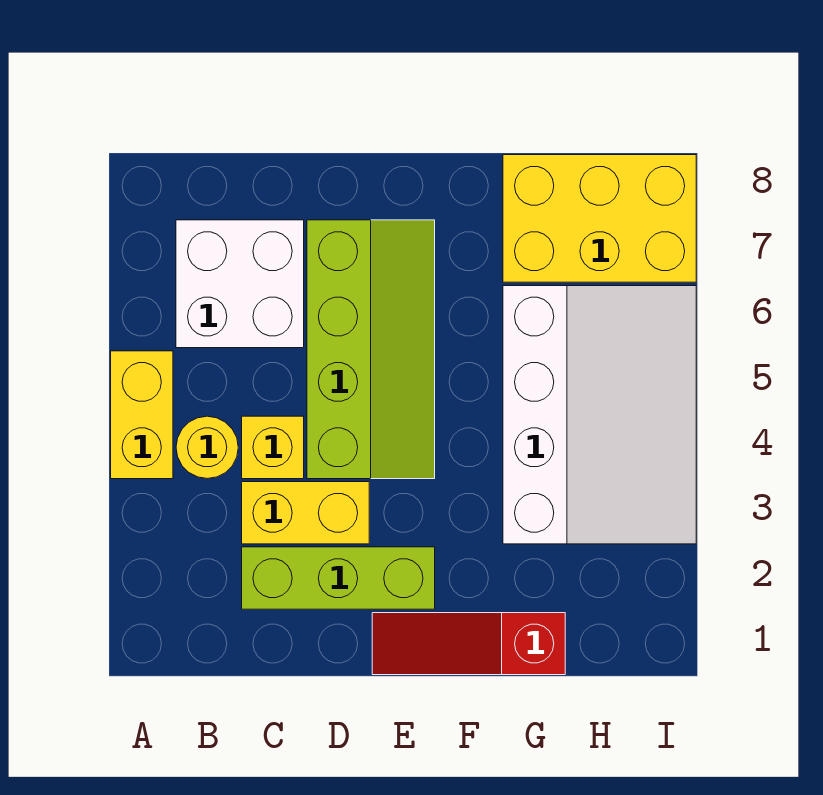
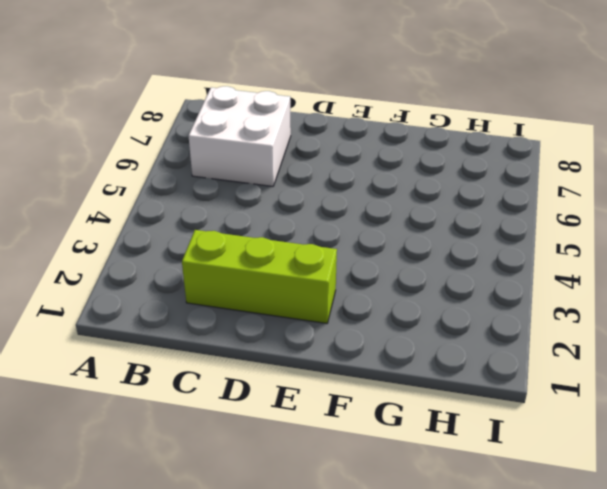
none -> yellow brick A4:A5 level 1
none -> yellow round brick B4 level 1

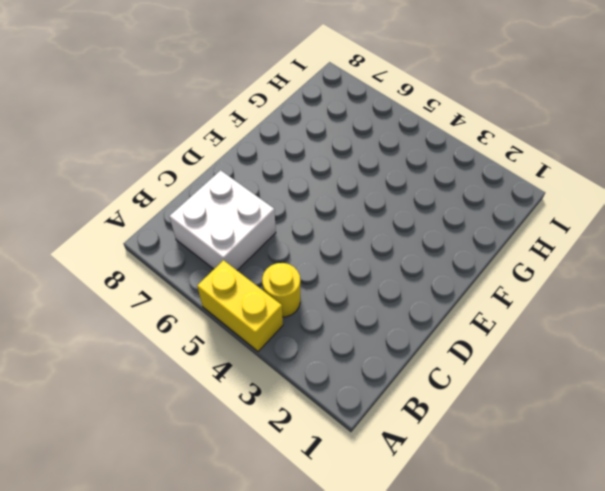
none -> lime brick C2:E2 level 1
none -> yellow brick C3:D3 level 1

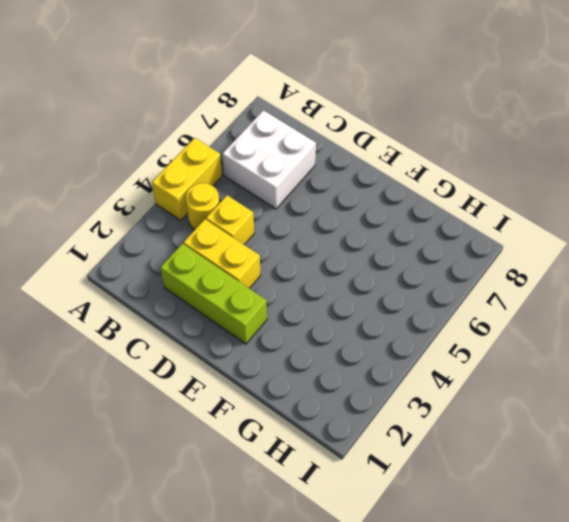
none -> lime slope D4:E7 level 1 top D
none -> red slope E1:G1 level 1 top G

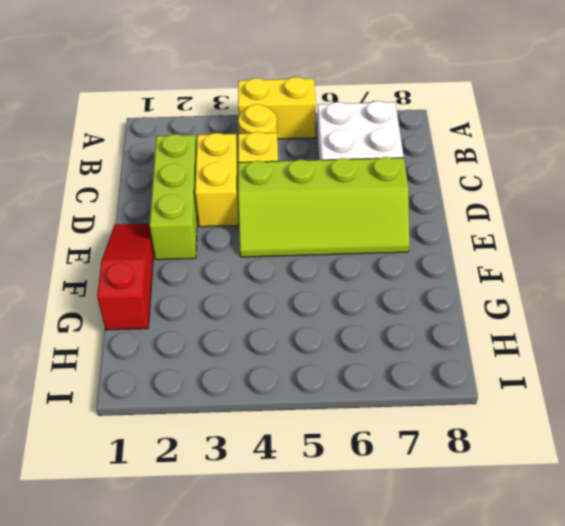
none -> white slope G3:I6 level 1 top G
none -> yellow brick G7:I8 level 1

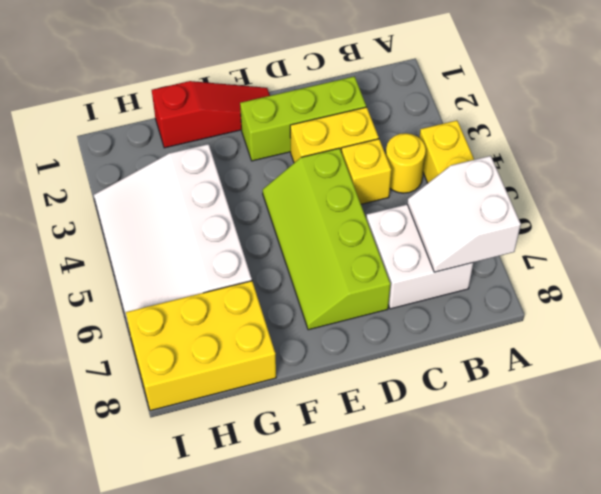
white slope A6:B7 level 2 top A -> none

